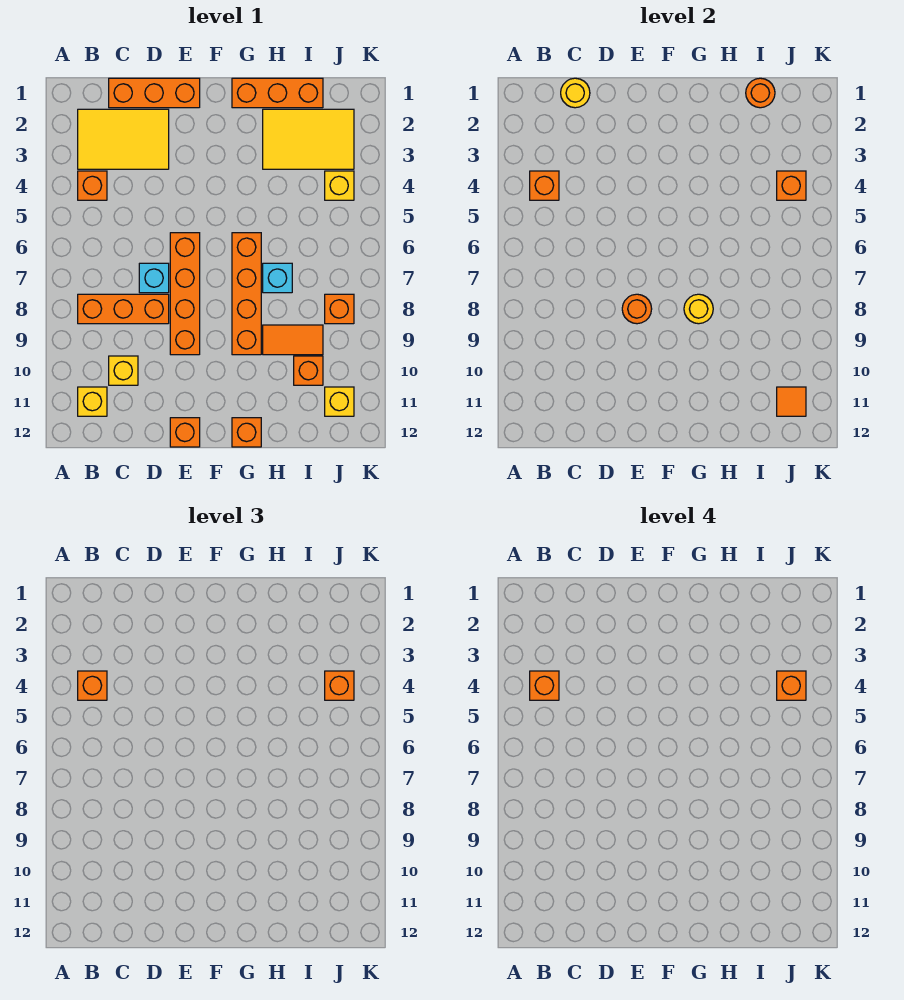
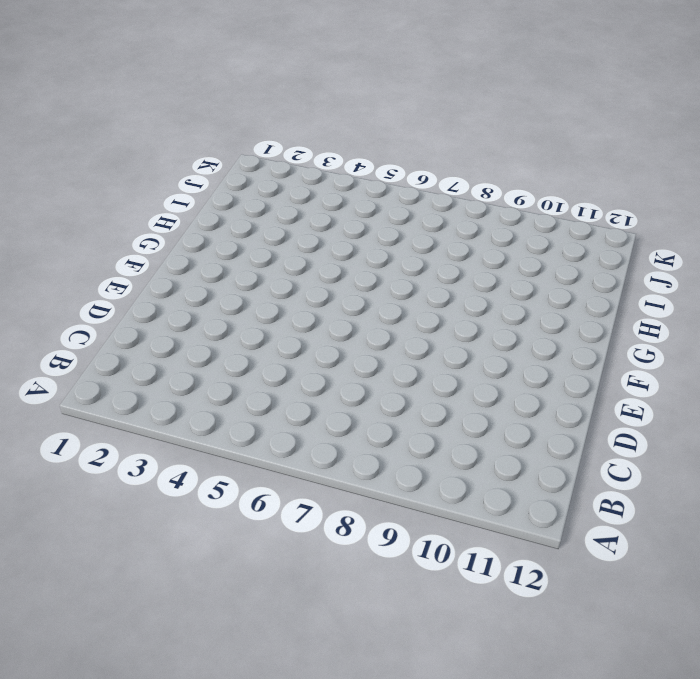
none -> yellow tile B2:D3 level 1
none -> orange brick B4 level 1
none -> orange brick B8:D8 level 1
none -> yellow brick B11 level 1

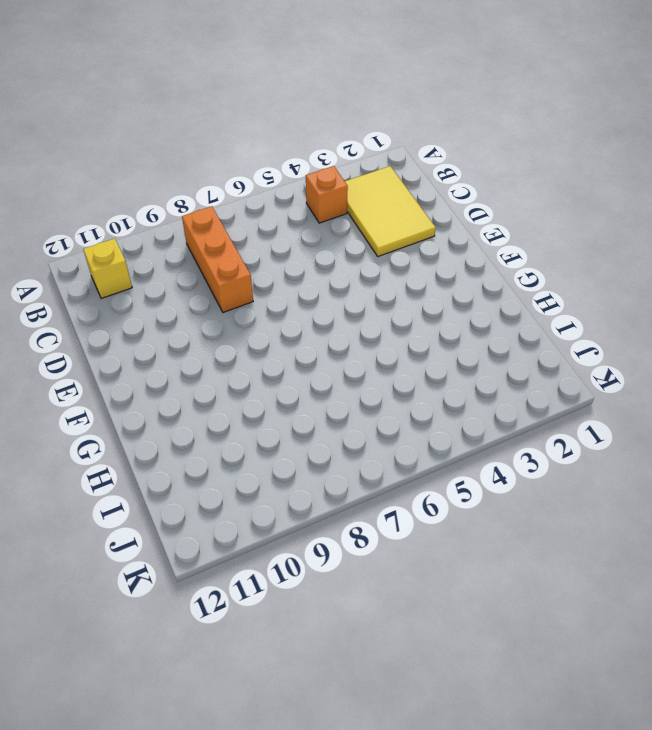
none -> orange brick C1:E1 level 1
none -> yellow brick C10 level 1
none -> cyan brick D7 level 1
none -> orange brick E6:E9 level 1

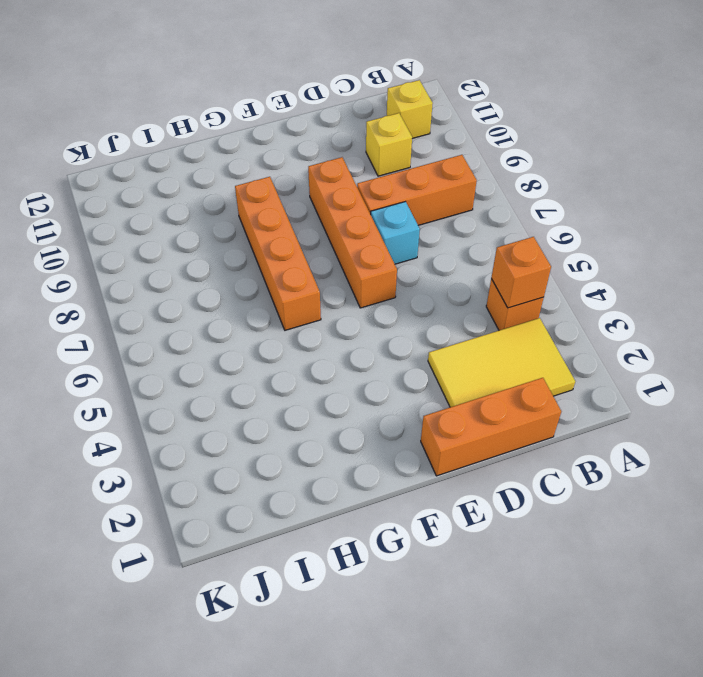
none -> orange brick E12 level 1
none -> orange brick G1:I1 level 1
none -> orange brick G12 level 1
none -> yellow tile H2:J3 level 1

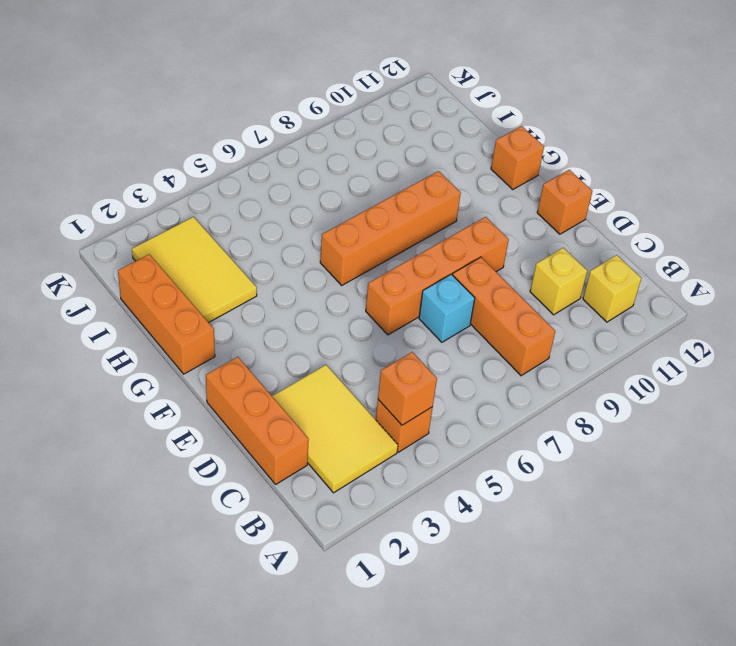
none -> cyan brick H7 level 1
none -> orange tile H9:I9 level 1
none -> orange brick I10 level 1
none -> yellow brick J4 level 1

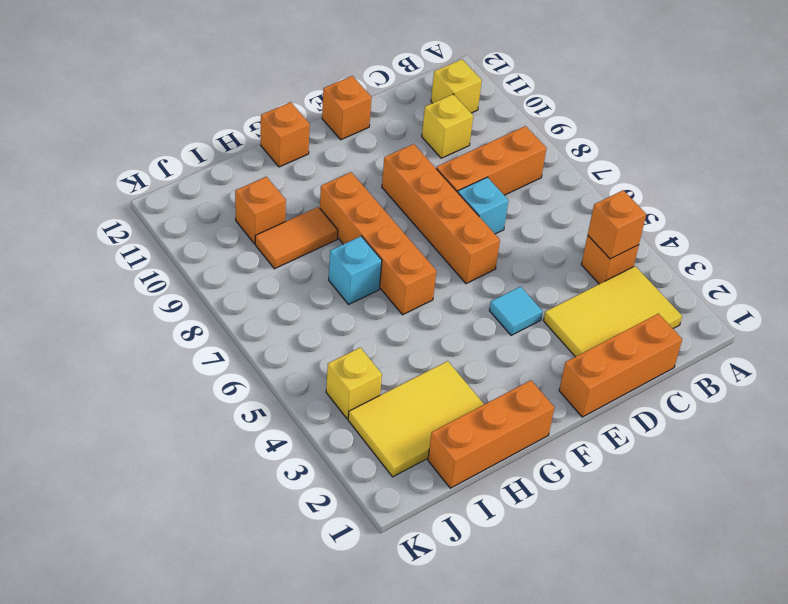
cyan tile E4 level 1 -> none
none -> orange brick J8 level 1
none -> yellow brick J11 level 1
none -> yellow round brick C1 level 2
none -> orange round brick E8 level 2

